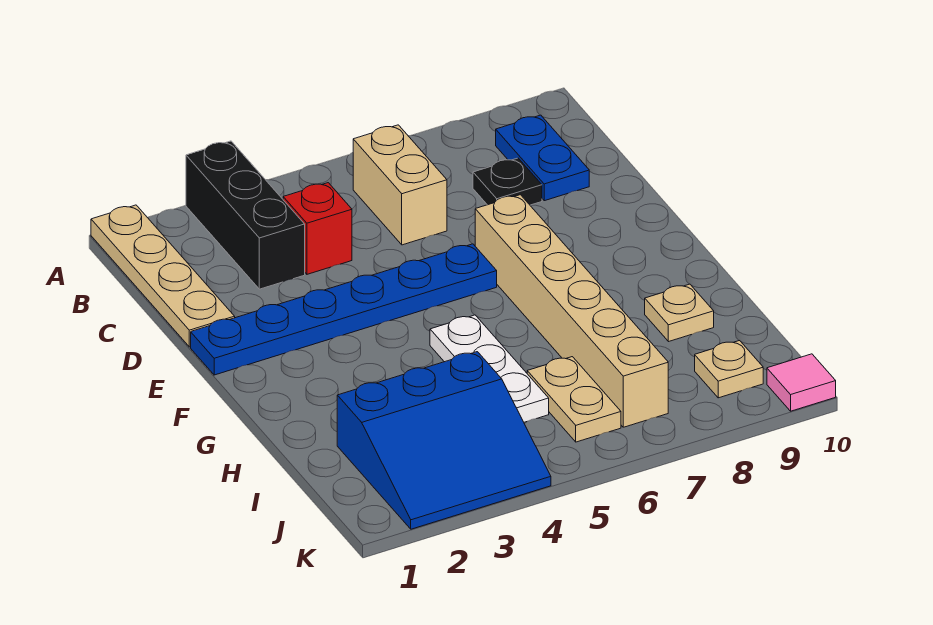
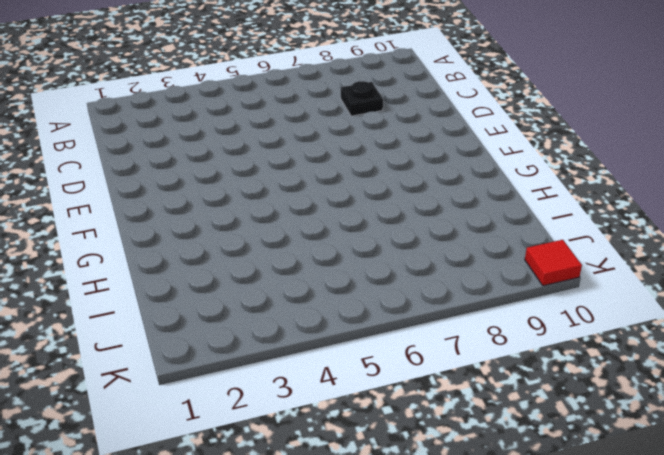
red tile K10 level 1 -> pink tile K10 level 1
none -> tan plate A1:D1 level 1
none -> black brick A3:C3 level 1
none -> tan brick B6:C6 level 1

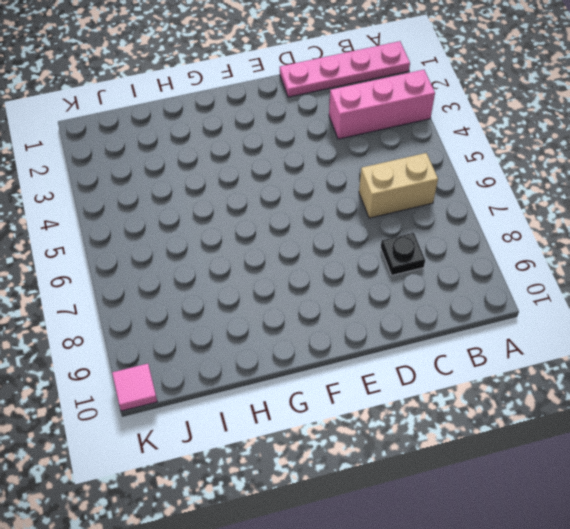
pink plate A1:D1 level 1 -> tan plate A1:D1 level 1
pink brick A3:C3 level 1 -> black brick A3:C3 level 1
none -> blue plate B9:C9 level 1
none -> red brick C4 level 1
none -> blue plate E1:E6 level 1

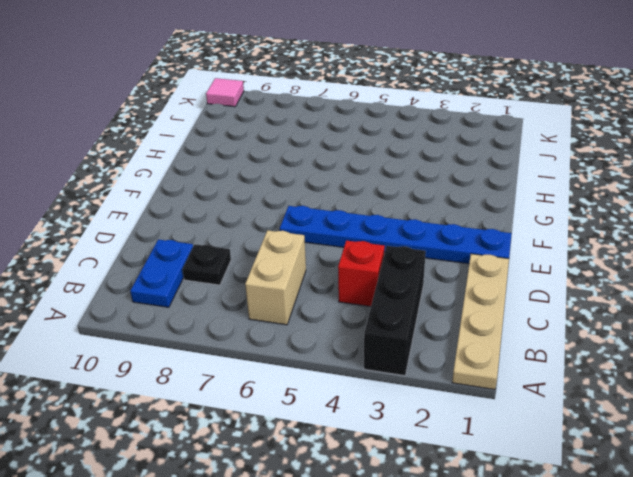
none -> tan brick E7:J7 level 1
none -> white plate G5:I5 level 1
none -> tan plate H9 level 1

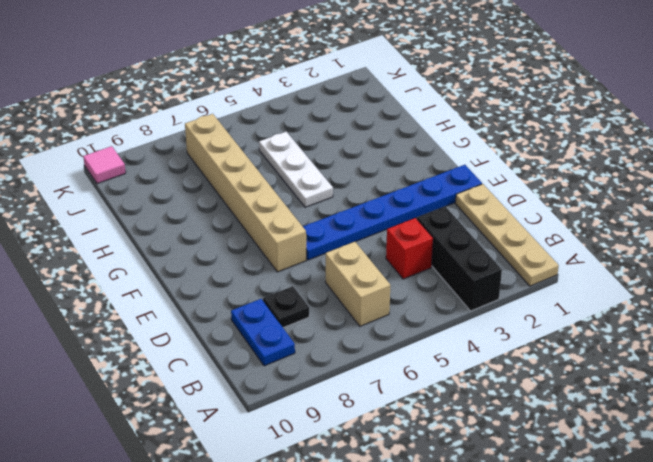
none -> tan plate H9 level 1
none -> blue slope I2:K4 level 1 top I
none -> tan plate I6:J6 level 1

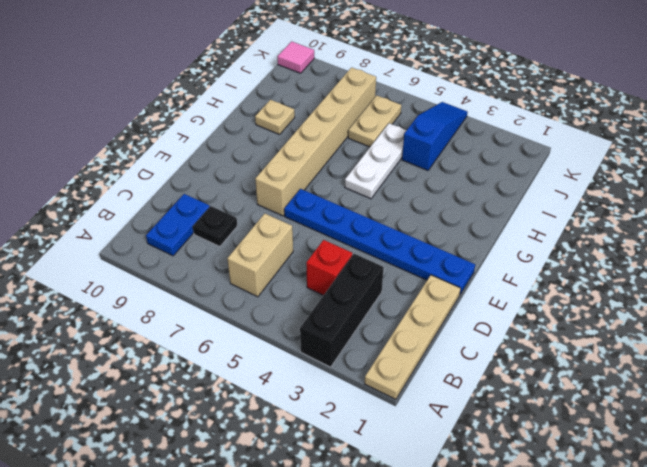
blue slope I4:K4 level 1 top I -> blue slope I2:K4 level 1 top I
none -> tan plate J9 level 1

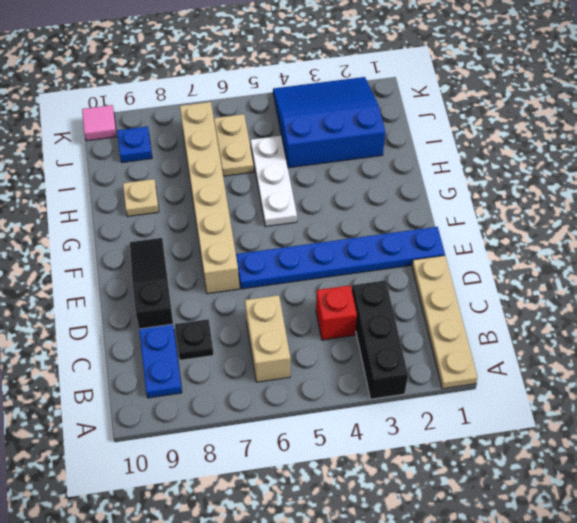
black slope D9:F9 level 1 top D -> none
blue plate J9 level 1 -> tan plate J9 level 1

